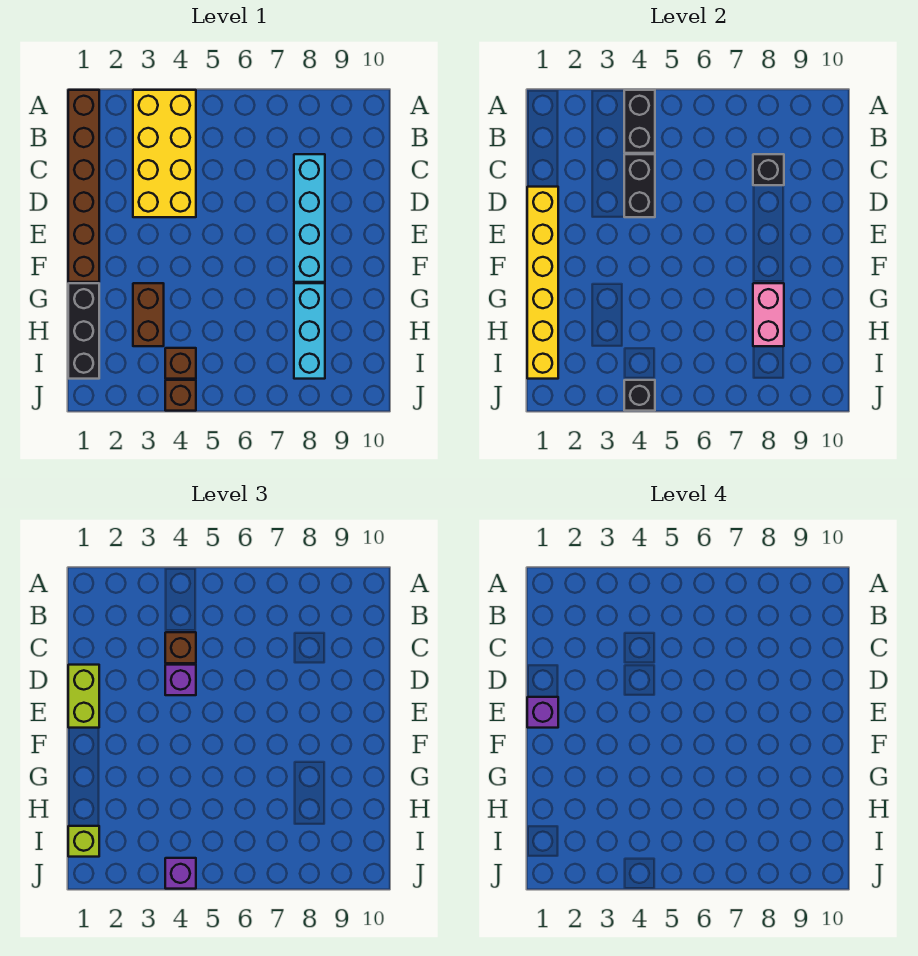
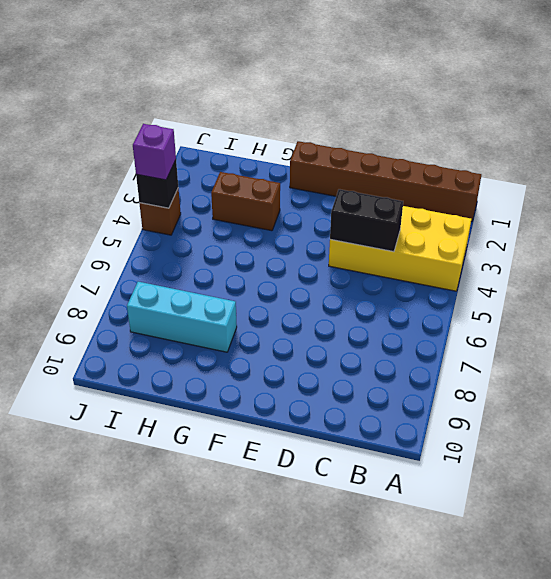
none -> cyan brick C8:F8 level 1
none -> black brick G1:I1 level 1
none -> brown brick I4 level 1

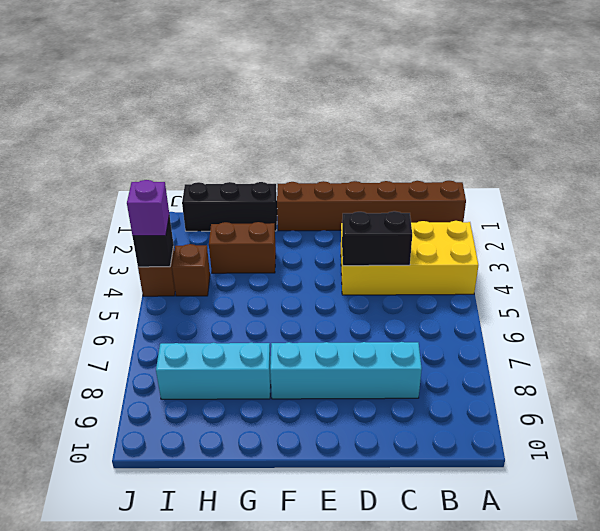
none -> black brick A4:B4 level 2
none -> black brick C8 level 2
none -> yellow brick D1:I1 level 2

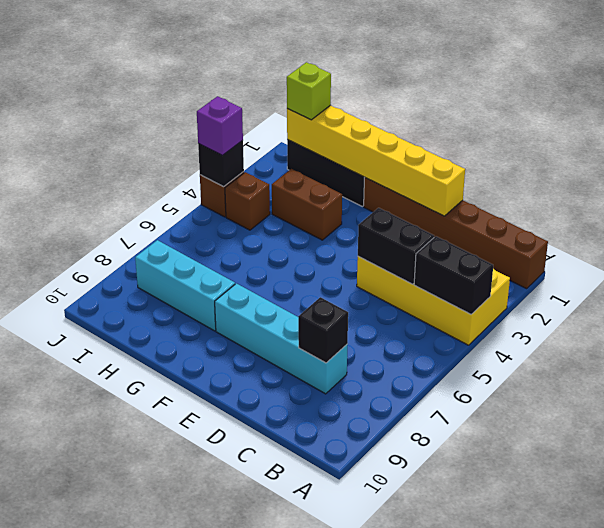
none -> pink brick G8:H8 level 2
none -> brown brick C4 level 3
none -> lime brick D1:E1 level 3

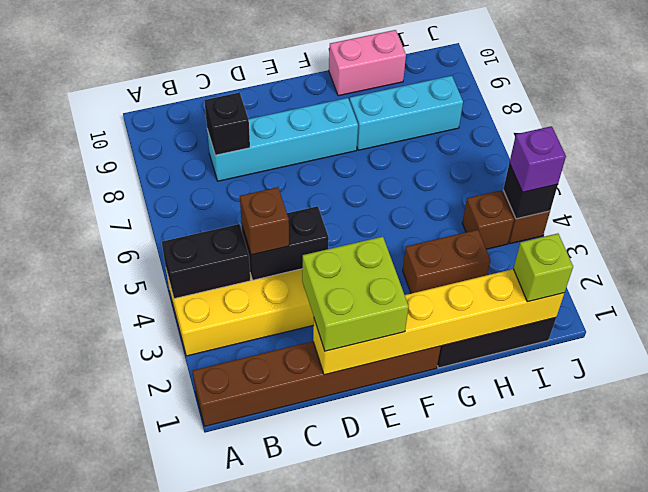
lime brick D1:E2 level 3 -> lime brick D1:E1 level 3
pink brick G10:H10 level 1 -> pink brick G8:H8 level 2
none -> purple brick D4 level 3
none -> purple brick E1 level 4

